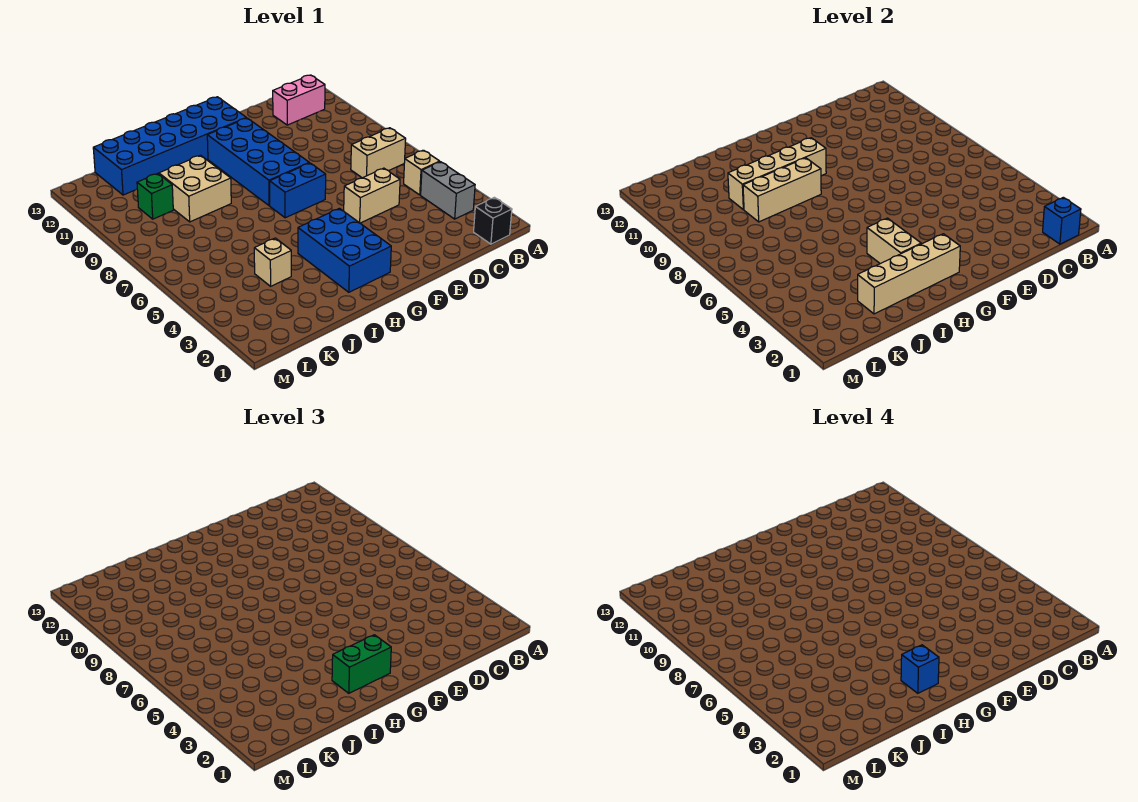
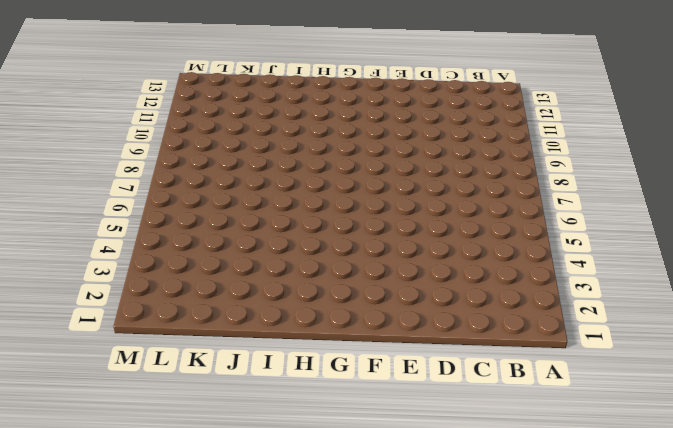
none -> black brick B1 level 1
none -> grey brick B3:B4 level 1
none -> tan brick B5 level 1

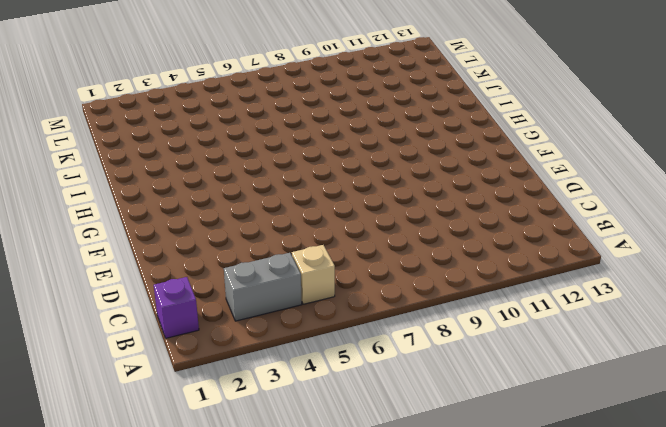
purple brick B1 level 1 -> black brick B1 level 1
none -> tan brick B7:C7 level 1
none -> pink brick B12:C12 level 1
none -> tan brick D5:E5 level 1

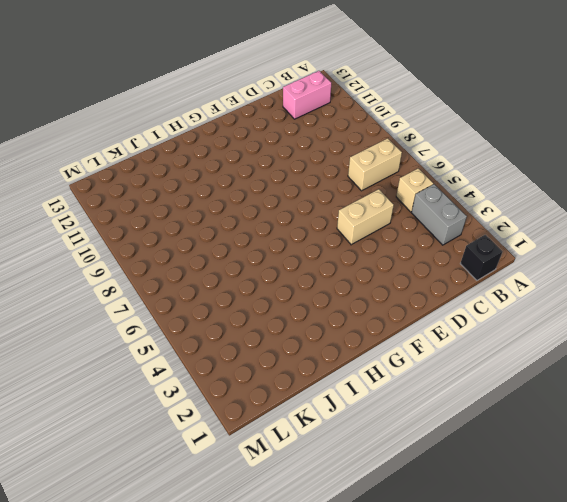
none -> blue brick F7:G7 level 1
none -> blue brick F8:G11 level 1
none -> blue brick F12:K13 level 1

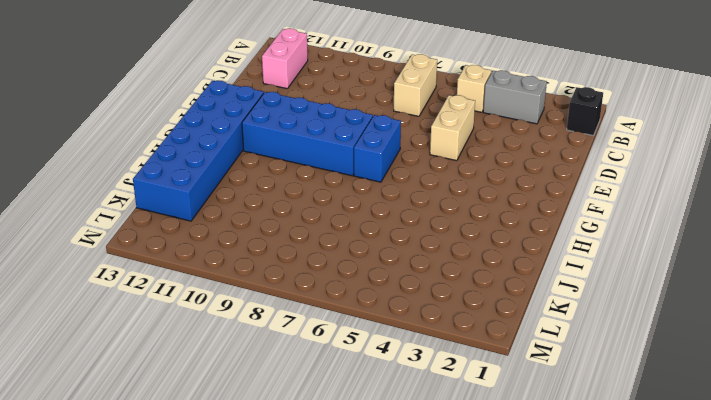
none -> blue brick G2:H4 level 1
none -> tan brick I9:J10 level 1
none -> tan brick J4 level 1

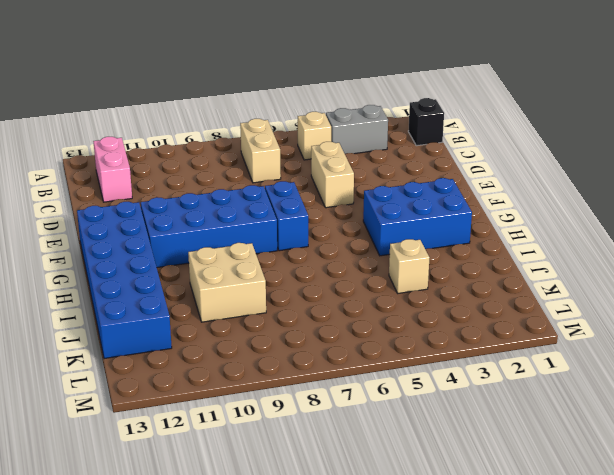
none -> green brick K10 level 1
none -> blue brick B1 level 2
none -> tan brick G2:J2 level 2

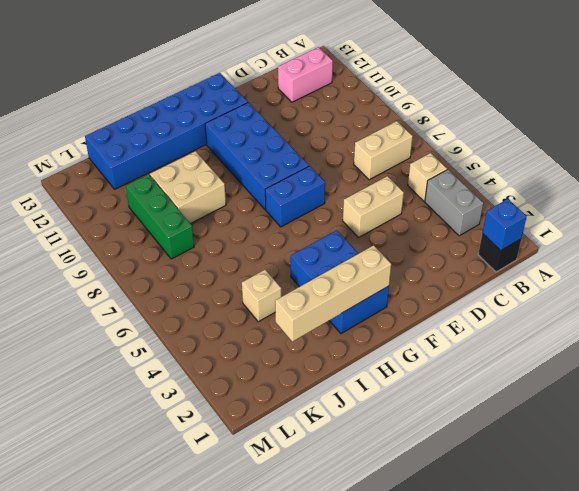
green brick K8:K10 level 1 -> green brick K10 level 1
none -> tan brick G10:J10 level 2
none -> tan brick H3:H4 level 2
none -> tan brick H9:J9 level 2

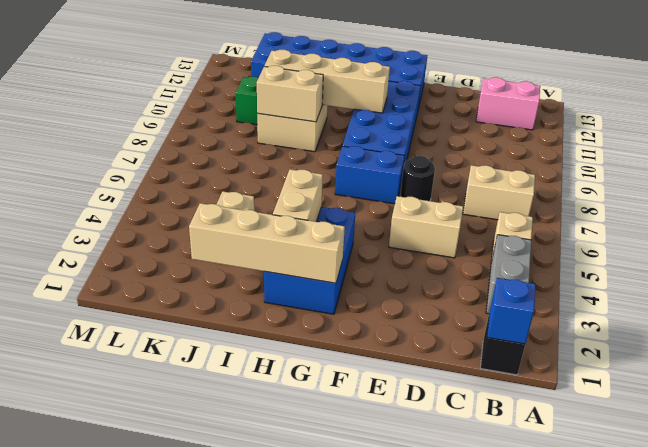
black round brick E7 level 1 -> none
tan brick I9:J9 level 2 -> tan brick H9:J9 level 2
none -> green brick G2:H2 level 3
none -> blue brick H2 level 4

